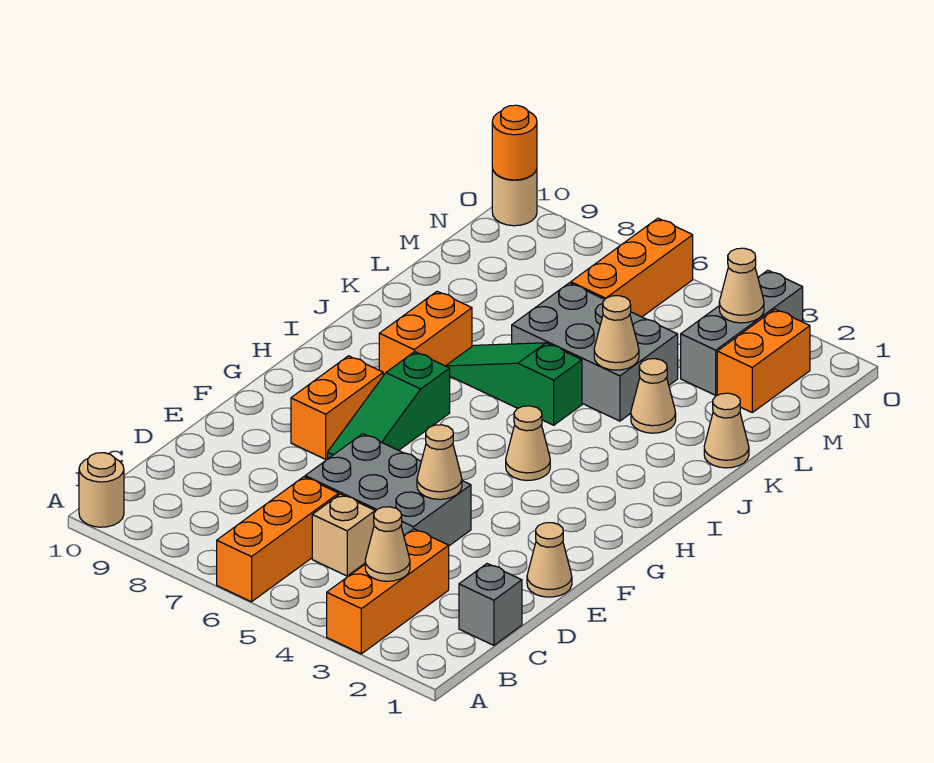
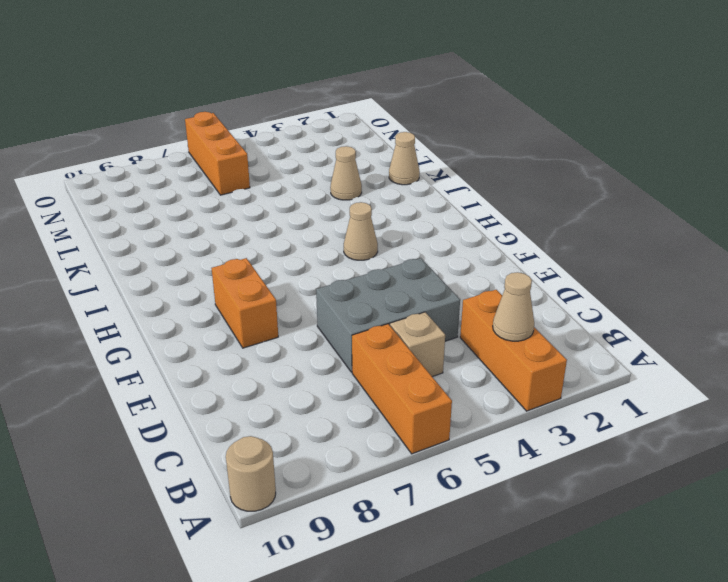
none -> grey brick C1 level 1
none -> tan cone E1 level 1
none -> green slope F7:H7 level 1 top H

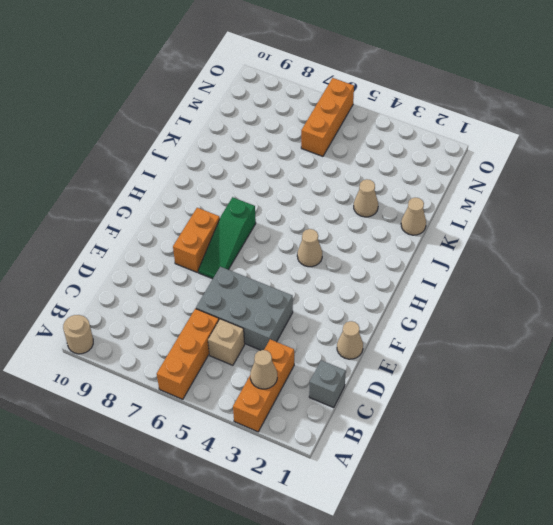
none -> orange brick I8:J8 level 1
none -> green slope J5:J7 level 1 top 5
none -> grey brick K4:L6 level 1

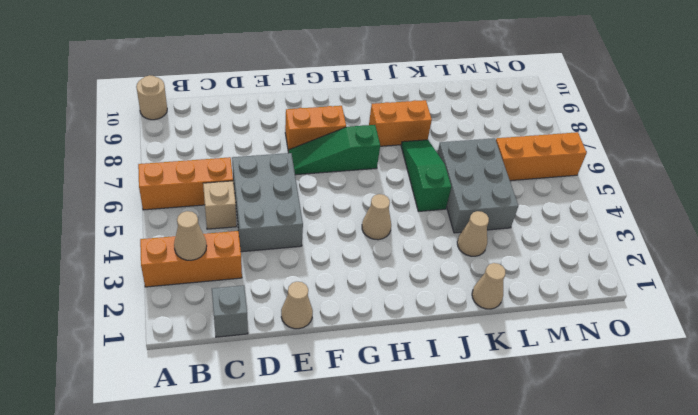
none -> orange brick M2:N2 level 1
none -> grey brick M3:O3 level 1
none -> tan round brick O10 level 1

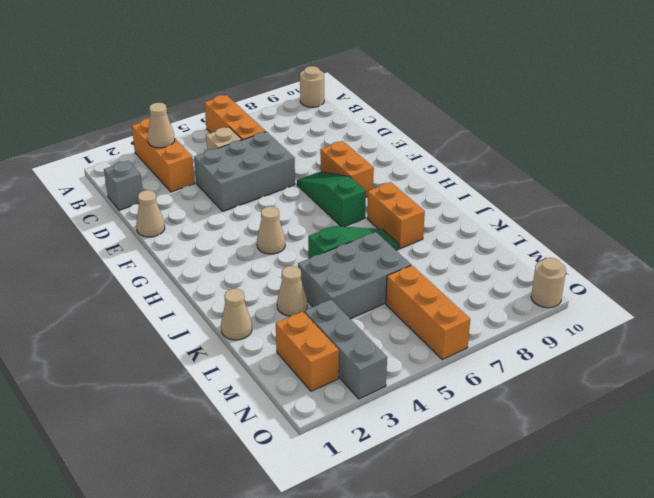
none -> tan cone E4 level 2
none -> tan cone K4 level 2
none -> tan cone N3 level 2

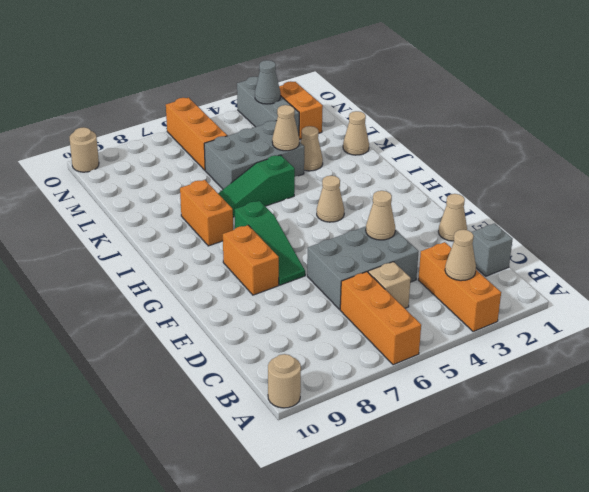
grey cone N3 level 2 -> tan cone N3 level 2
none -> orange round brick O10 level 2

